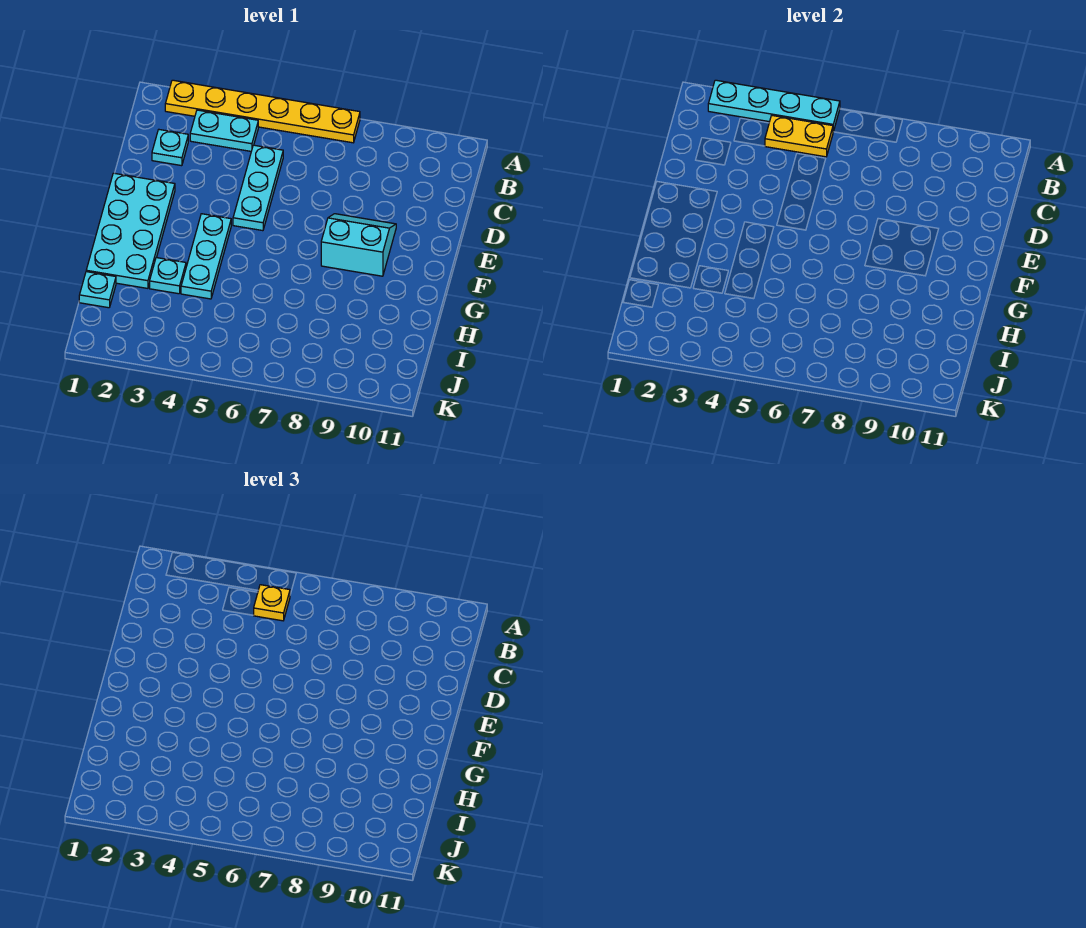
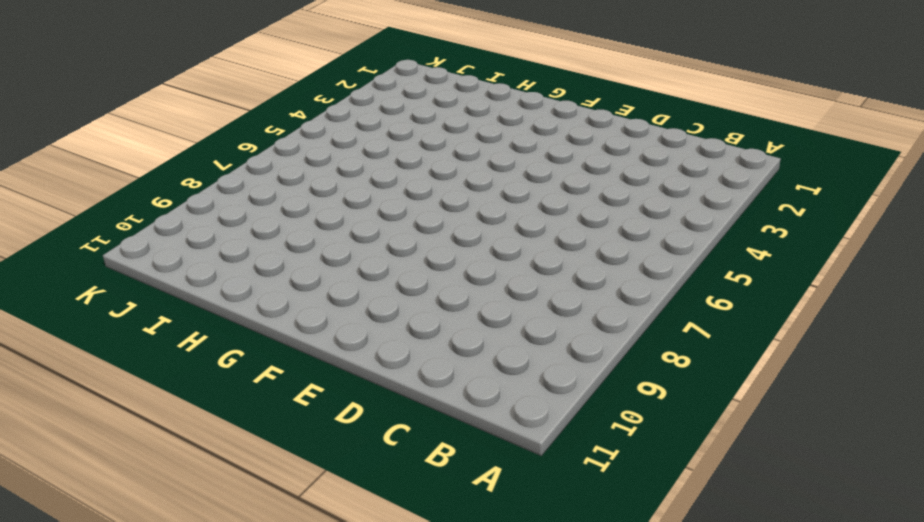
none -> yellow plate A2:A7 level 1
none -> cyan plate B3:B4 level 1
none -> cyan plate C2 level 1

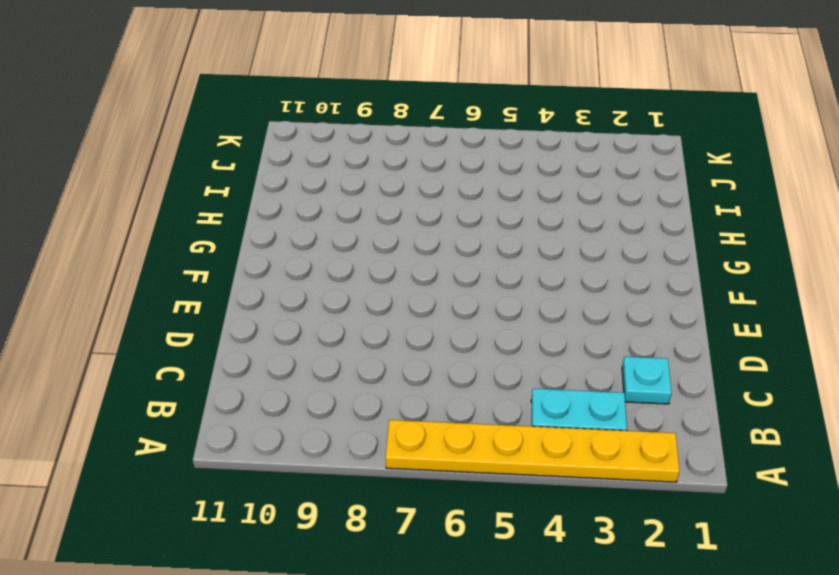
none -> cyan plate C5:E5 level 1
none -> cyan plate E1:H2 level 1
none -> cyan slope E8:F9 level 1 top F

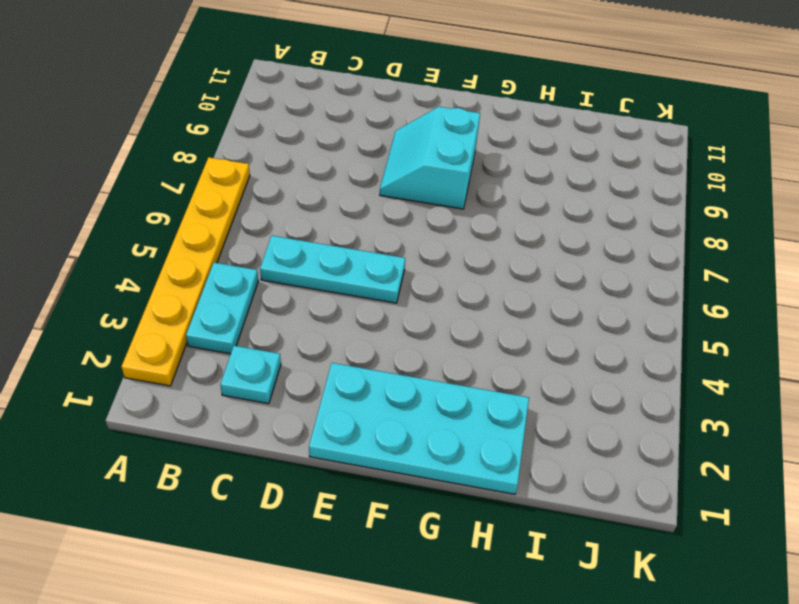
none -> cyan plate F4:H4 level 1
none -> cyan plate H3 level 1
none -> cyan plate I1 level 1

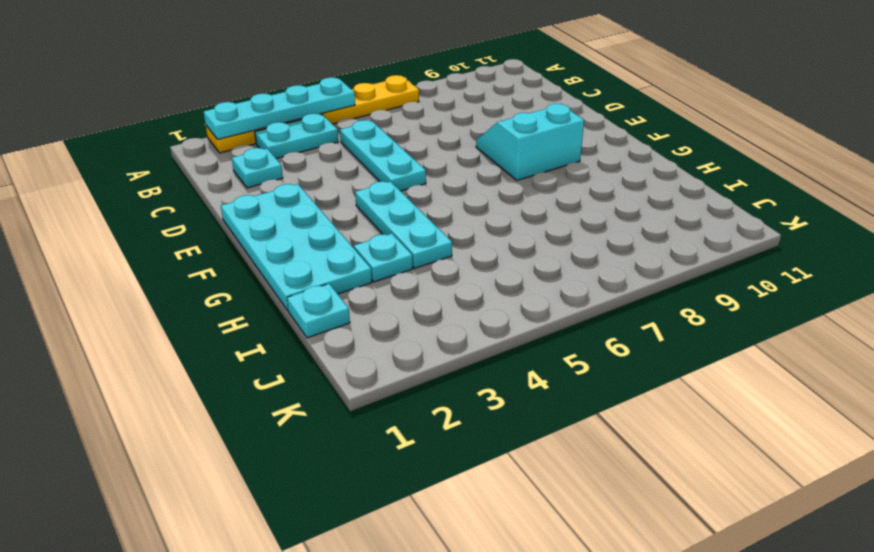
none -> yellow plate B4:B5 level 2
none -> yellow plate B5 level 3

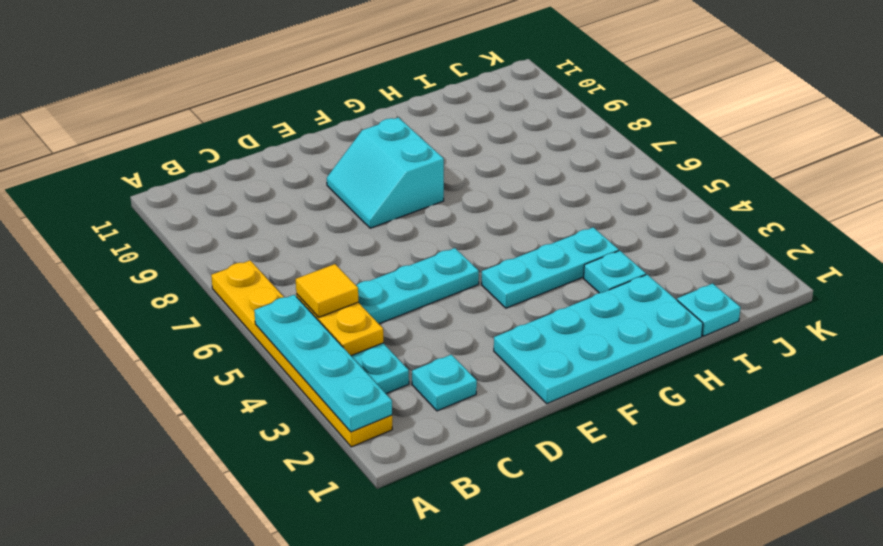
yellow tile B5 level 3 -> yellow plate B5 level 3

